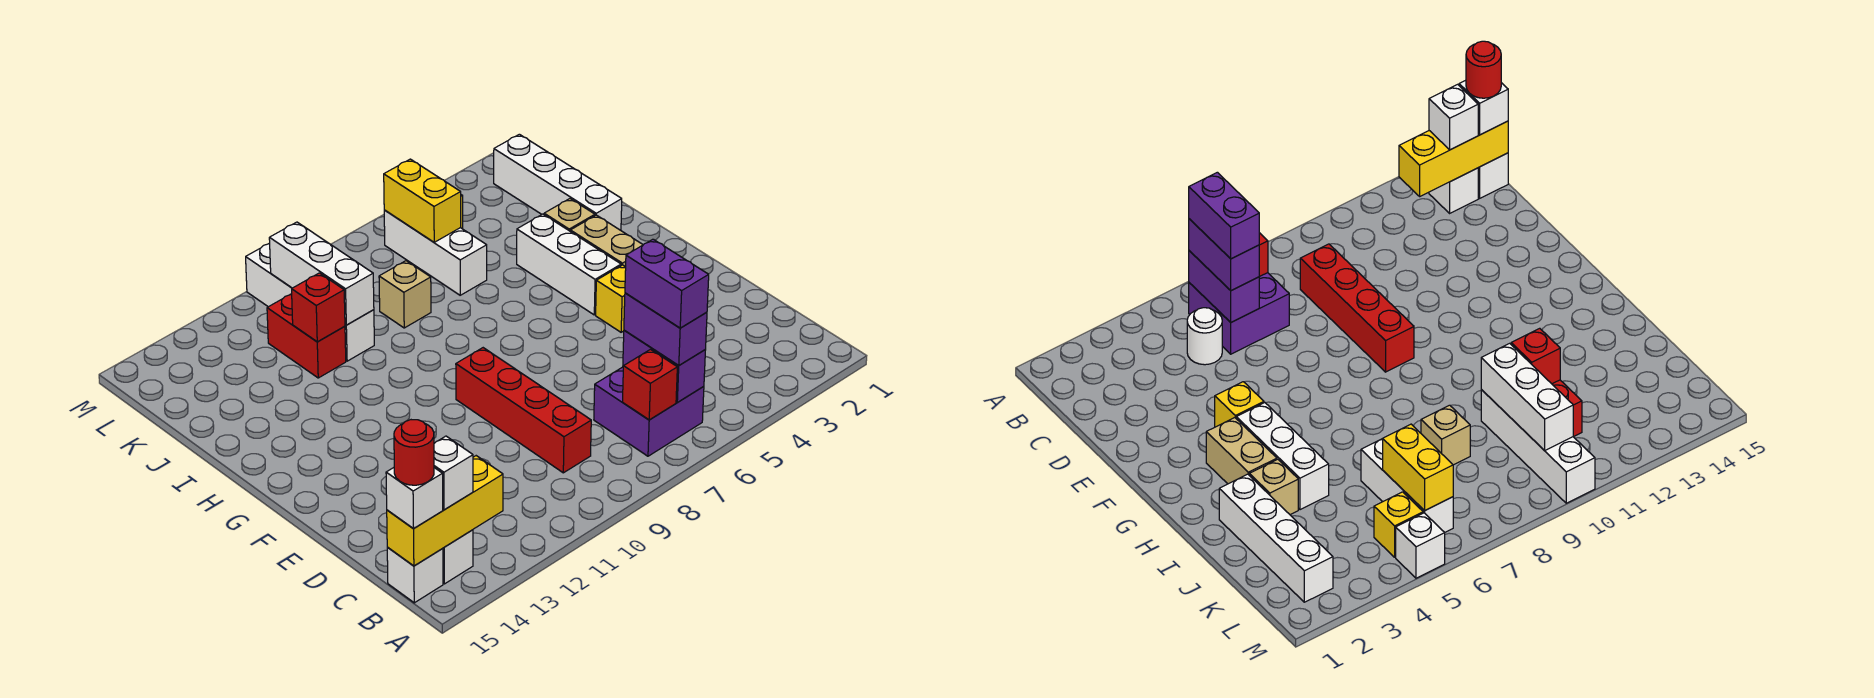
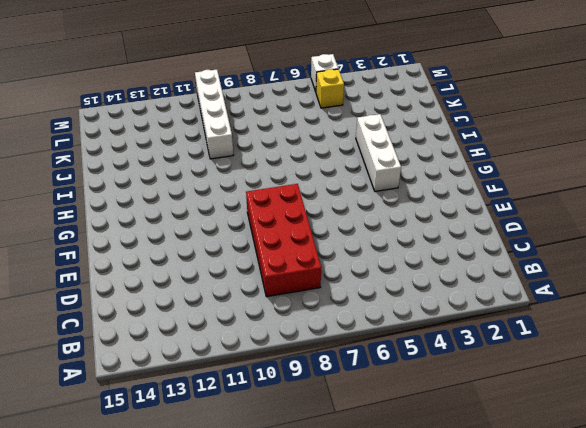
red brick C8:F9 level 1 -> red brick C9:F9 level 1
none -> purple brick B6:C7 level 1
none -> white brick B14 level 1
none -> white brick B15 level 1

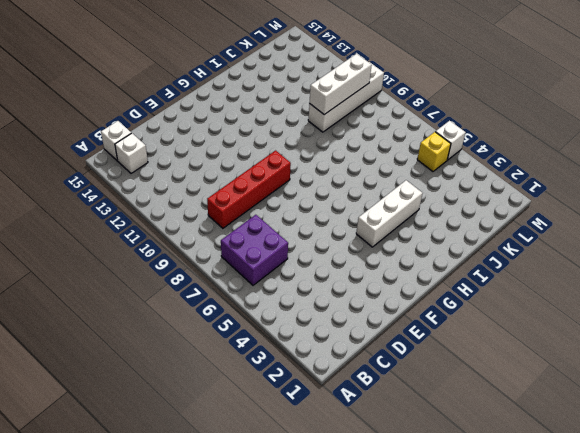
none -> white round brick C5 level 1
none -> yellow brick F4 level 1
none -> tan brick G3:H3 level 1

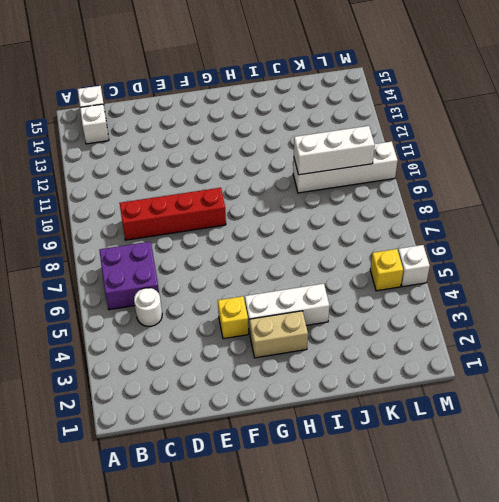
none -> white brick I2:L2 level 1
none -> tan brick I3 level 1
none -> white brick J6:L6 level 1

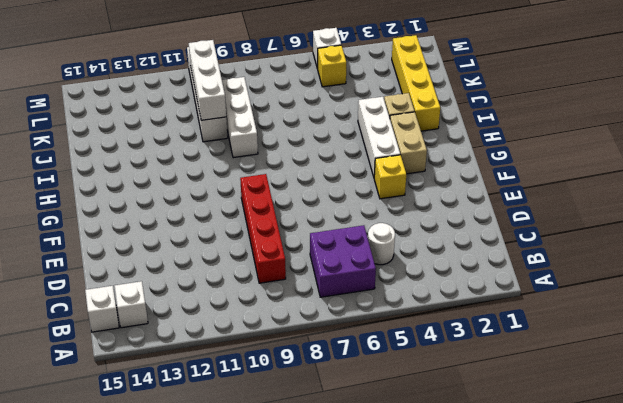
yellow brick I2:L2 level 1 -> white brick I2:L2 level 1
white brick I9:K9 level 1 -> white brick J6:L6 level 1
none -> tan brick J8 level 1
none -> red brick J11:K11 level 1
none -> purple brick B6:C6 level 2

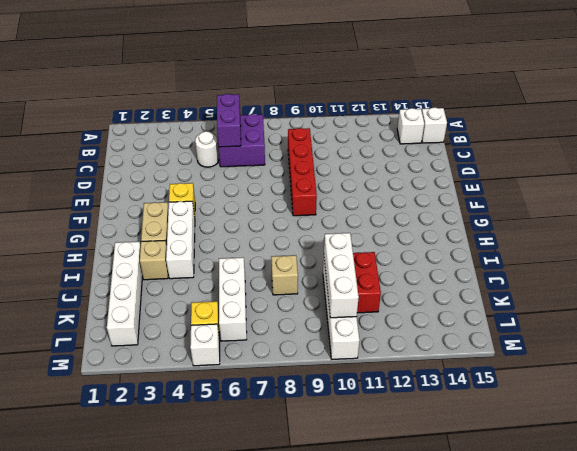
none -> red brick B7 level 2
none -> yellow brick B13:B15 level 2
none -> red brick J11 level 2

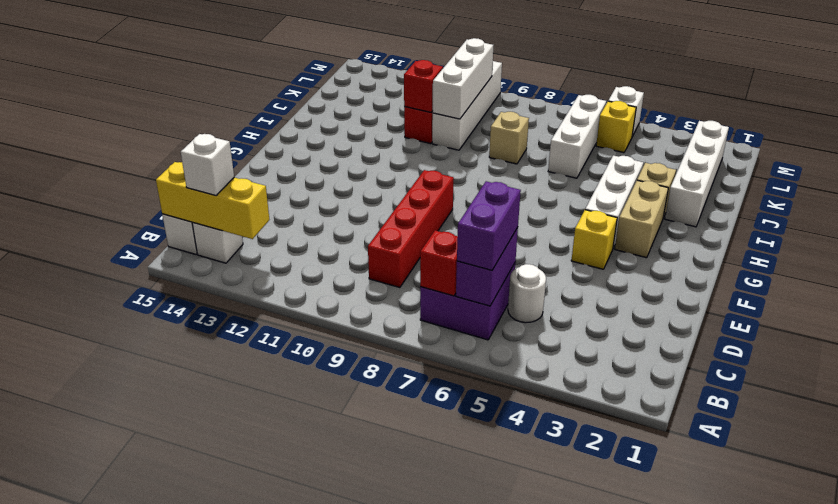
none -> yellow brick K6:L6 level 2
none -> white brick B15 level 3
none -> purple brick B6:C6 level 4

